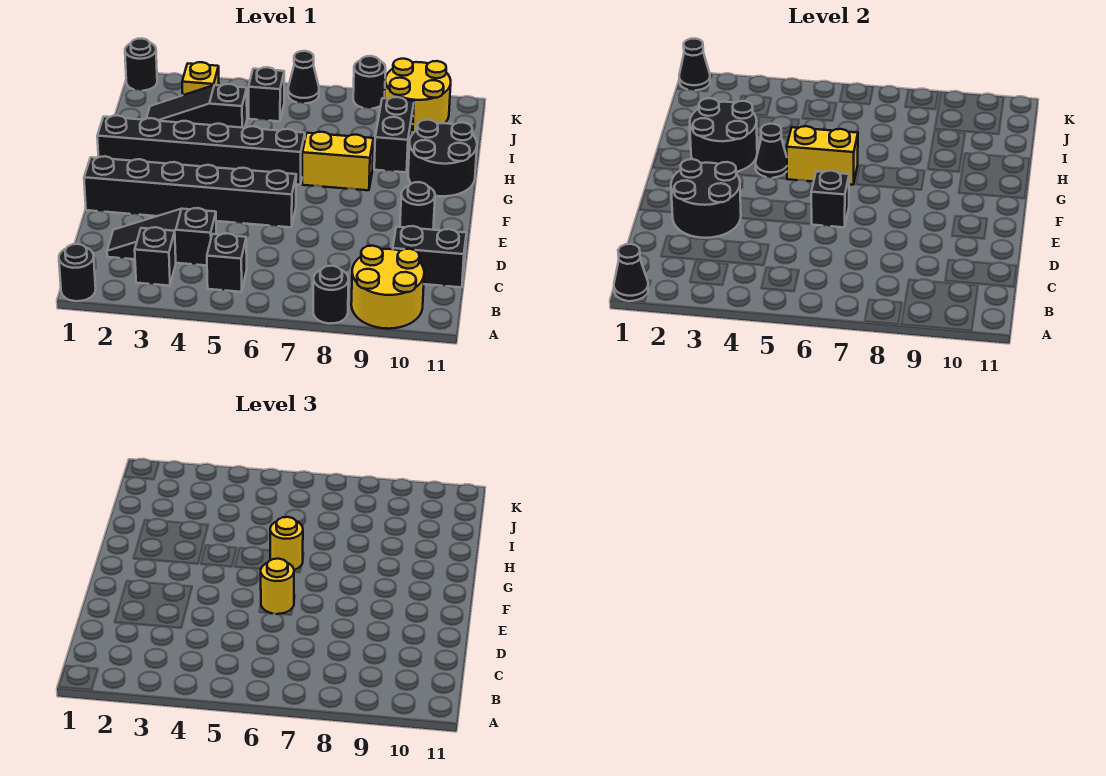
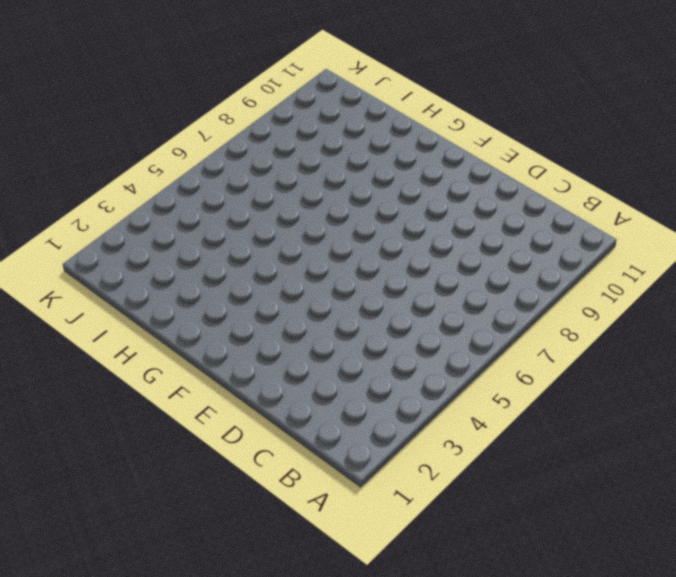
none -> black round brick A1 level 1
none -> black round brick A8 level 1
none -> yellow round brick A9:B10 level 1

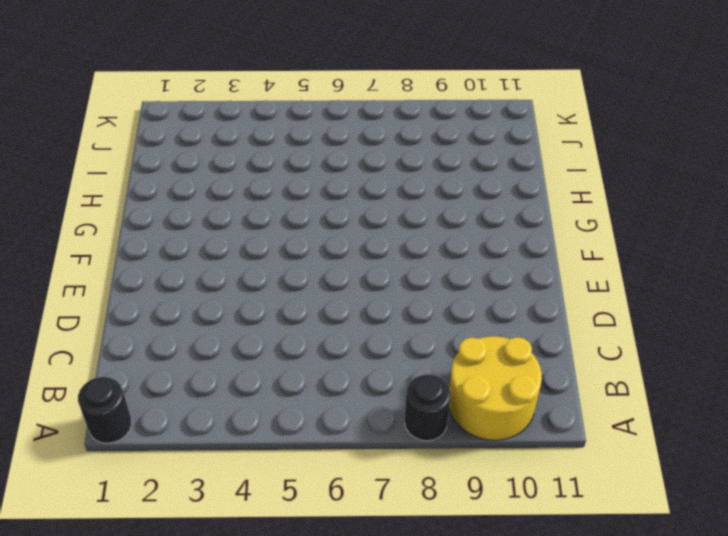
none -> black brick B3 level 1
none -> black brick B5 level 1
none -> black slope C2:C4 level 1 top 4

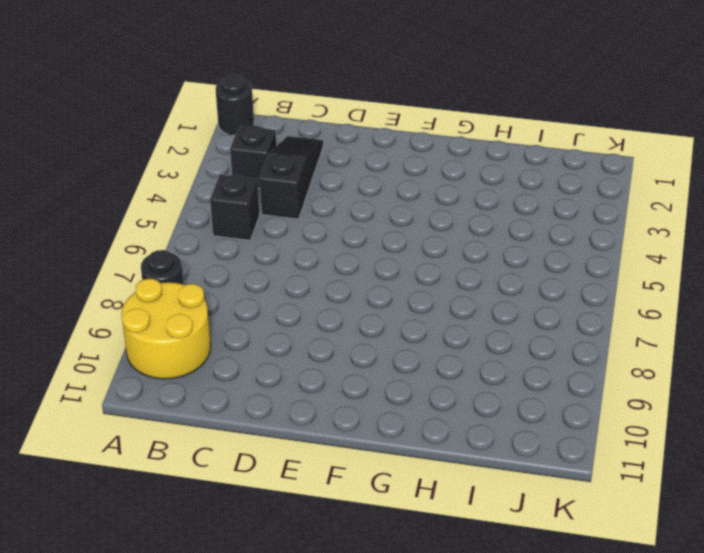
none -> black brick C10:C11 level 1
none -> black brick E1:E6 level 1
none -> black round brick E10 level 1

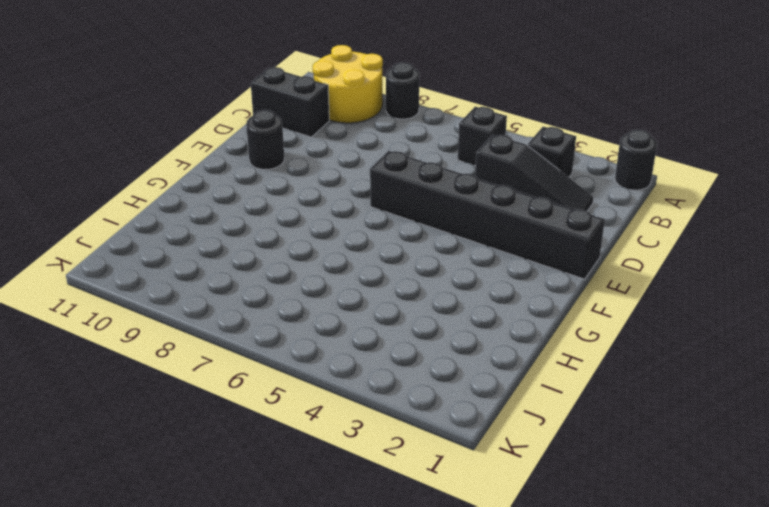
none -> black brick G1:G6 level 1
none -> yellow brick G7:G8 level 1
none -> black round brick G10:H11 level 1

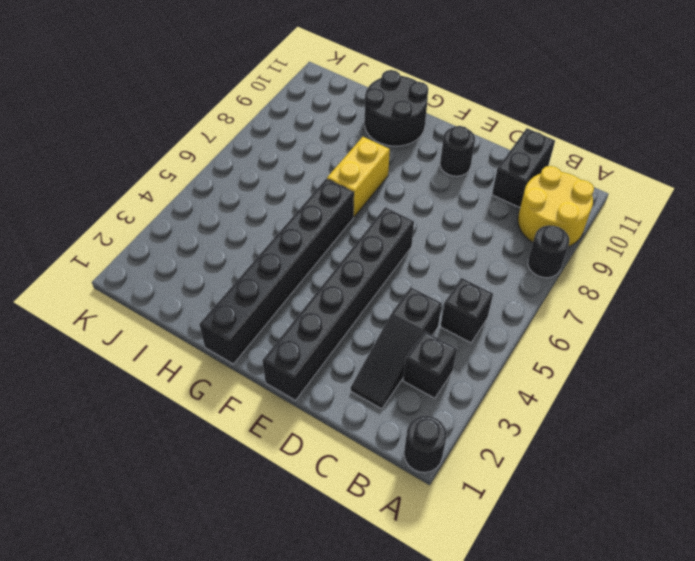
none -> black brick H9:I9 level 1
none -> black slope I2:I4 level 1 top 4
none -> yellow brick J3 level 1

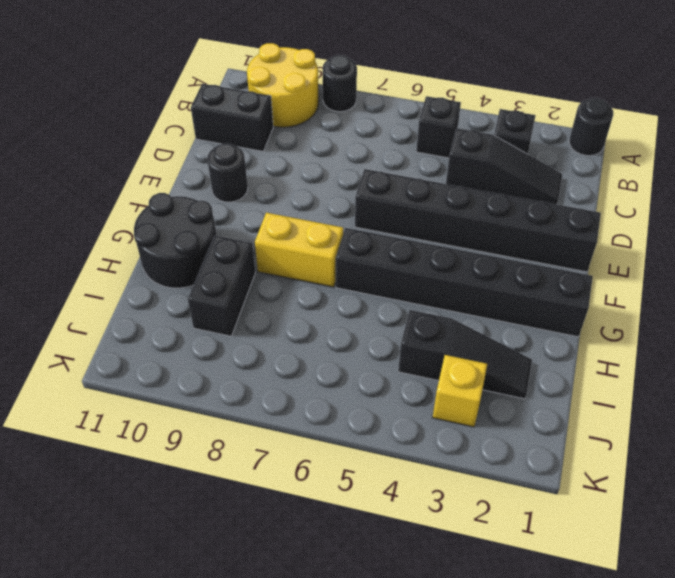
none -> black brick J5 level 1
none -> yellow round brick J9:K10 level 1
none -> black round brick K1 level 1

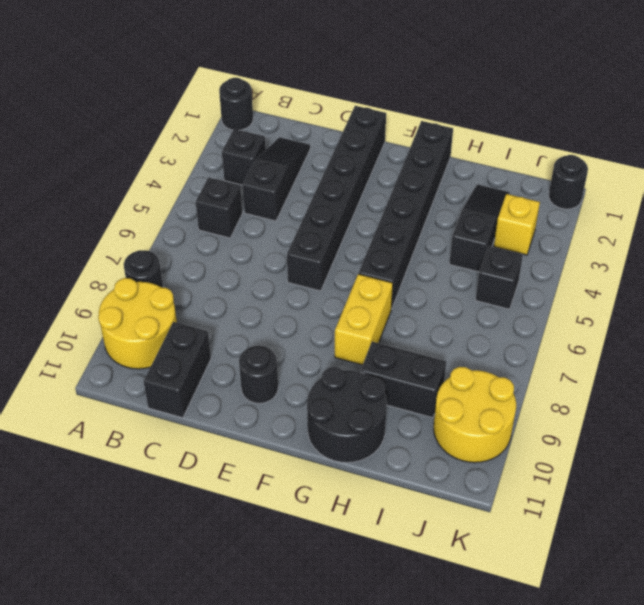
none -> black cone K6 level 1
none -> black round brick K8 level 1
none -> black cone A1 level 2

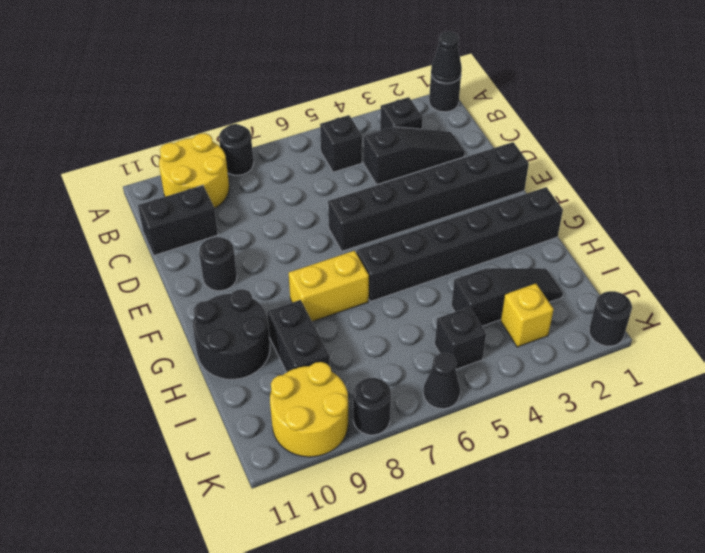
none -> black round brick D2:E3 level 2
none -> black brick E6 level 2
none -> black round brick G2:H3 level 2

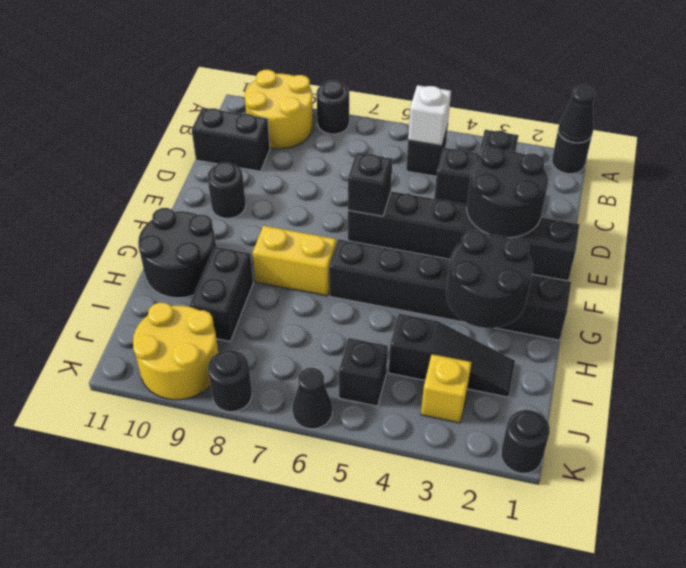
white brick B5 level 2 -> none
none -> black cone G4 level 2
none -> yellow brick G5:G6 level 2
none -> black cone K1 level 2

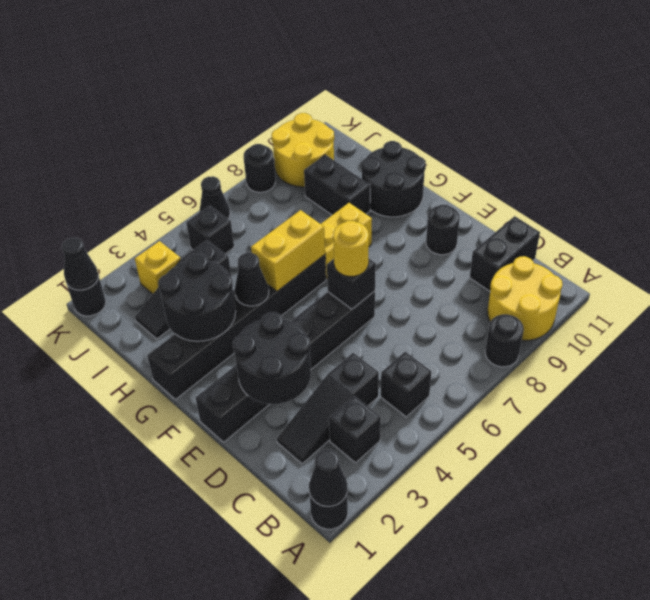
none -> yellow round brick G6 level 3

